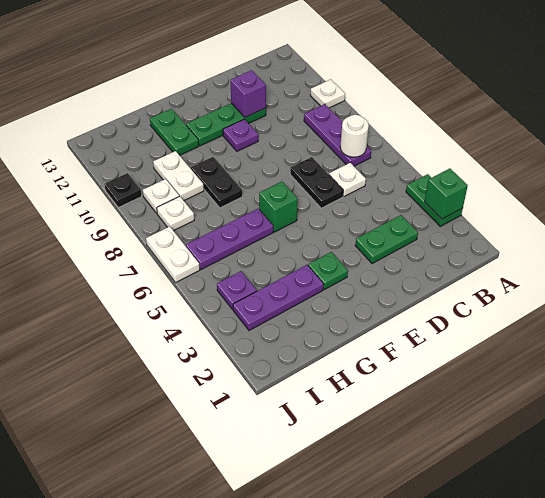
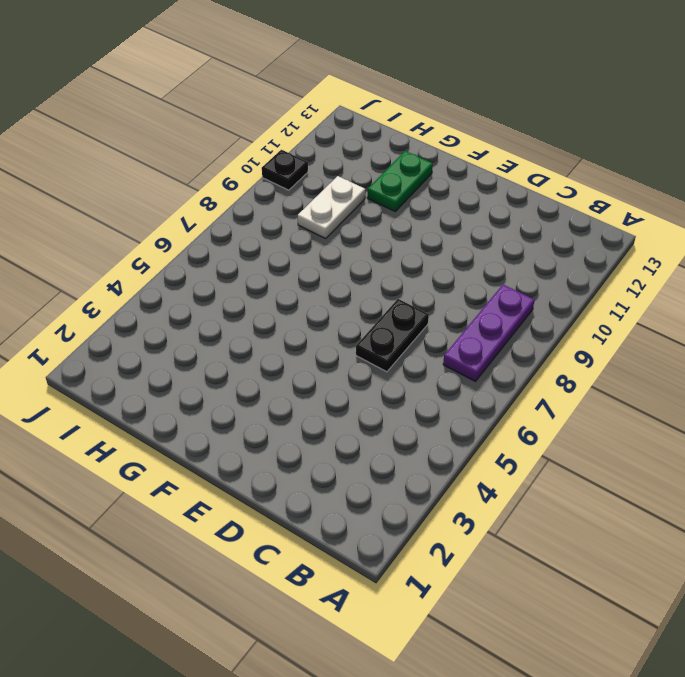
none -> green plate A3:A4 level 1
none -> white plate A10 level 1
none -> green plate C3:D3 level 1

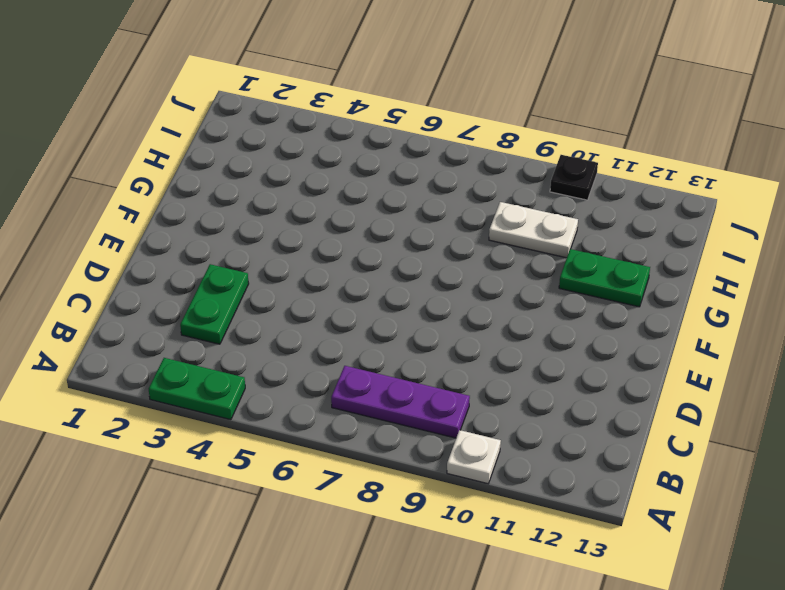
none -> white plate C6 level 1
none -> black plate D6:D7 level 1
none -> green plate D11:F11 level 1

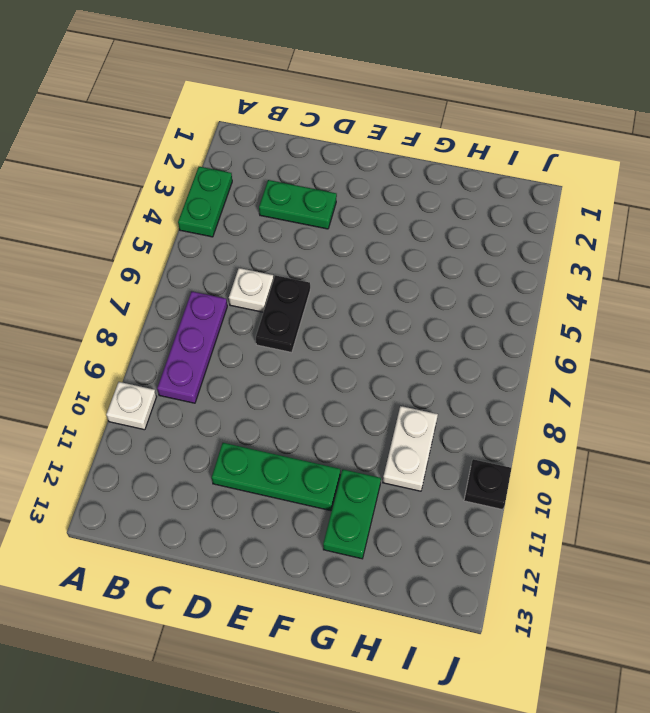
none -> purple plate E10 level 1
none -> green plate F3 level 1
none -> green brick F6 level 1

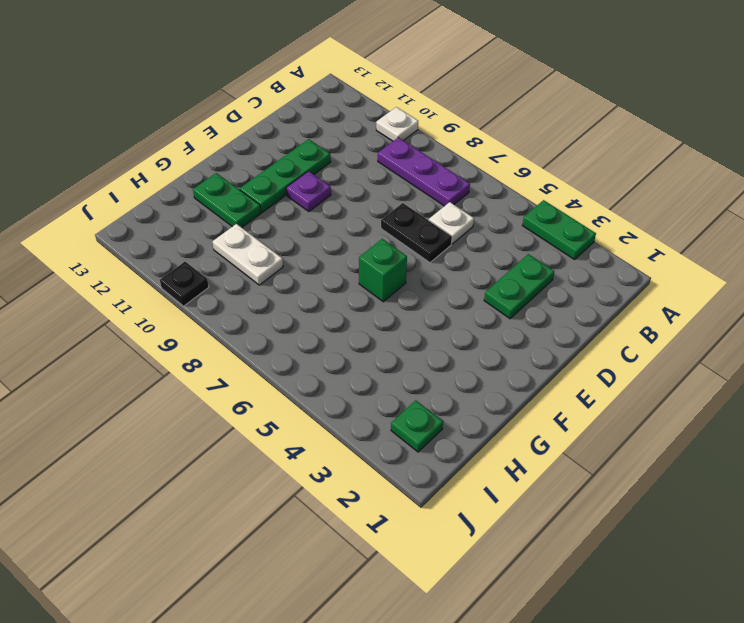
green plate I2 level 1 -> green plate F3 level 1
none -> purple plate G3:I3 level 1
none -> purple plate G6:I6 level 1
none -> black plate G8:G9 level 1

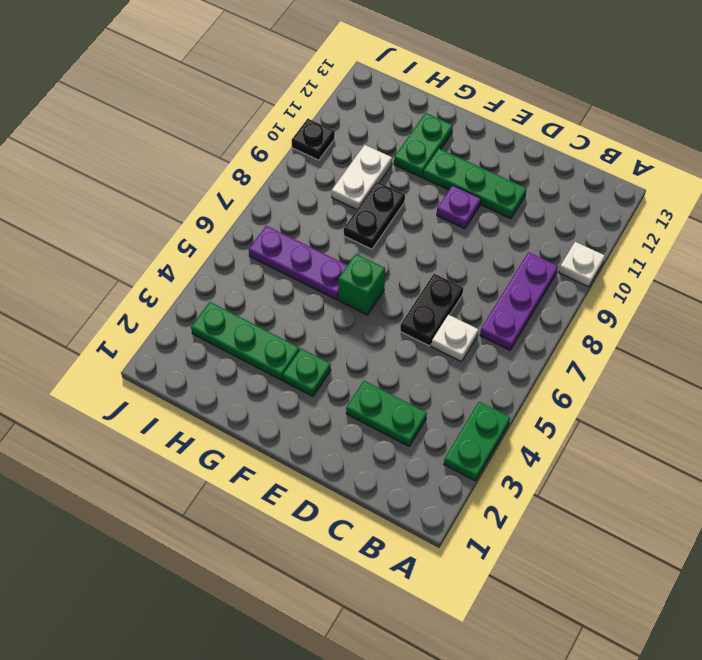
green plate G3:I3 level 1 -> purple plate G3:I3 level 1
none -> purple plate I4 level 1
none -> white plate I8 level 1
none -> white plate I9 level 1

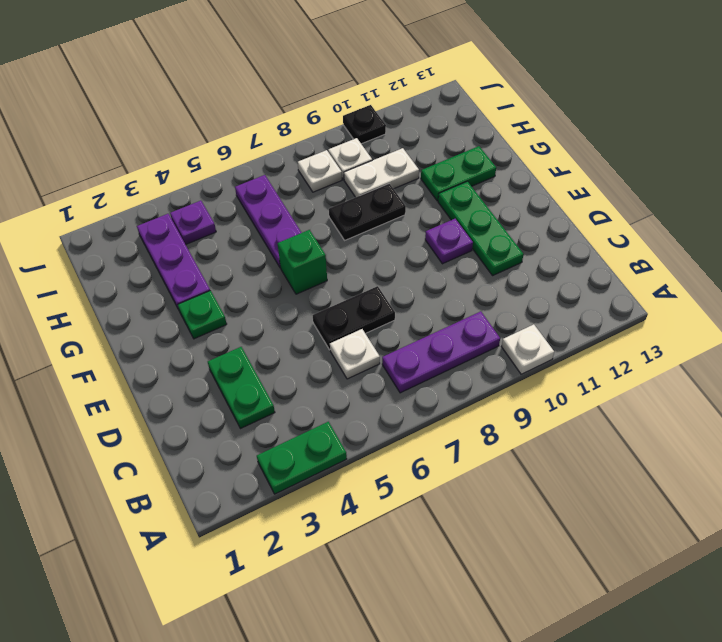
none -> white plate J6:J7 level 1
none -> green brick A3 level 2
none -> white round brick B7 level 2

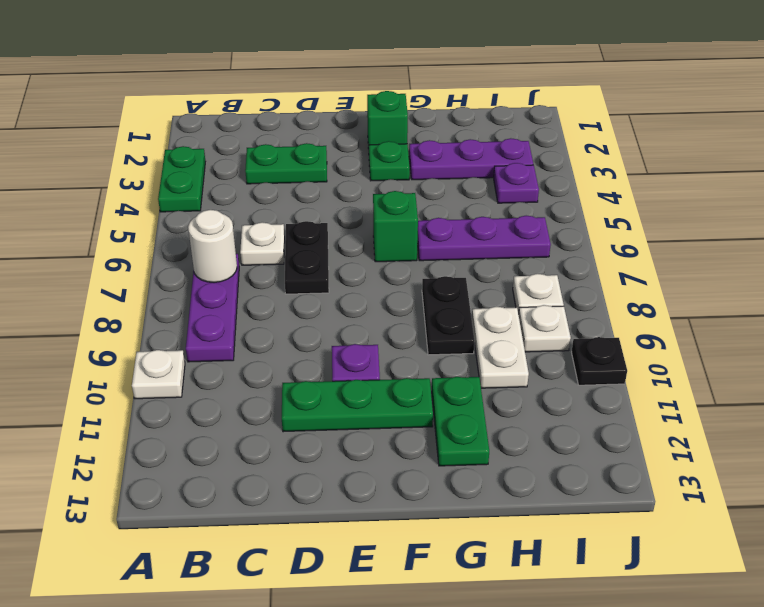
green brick F2 level 1 -> green brick A3 level 2
none -> white plate J6:J7 level 1
none -> purple brick D11 level 2

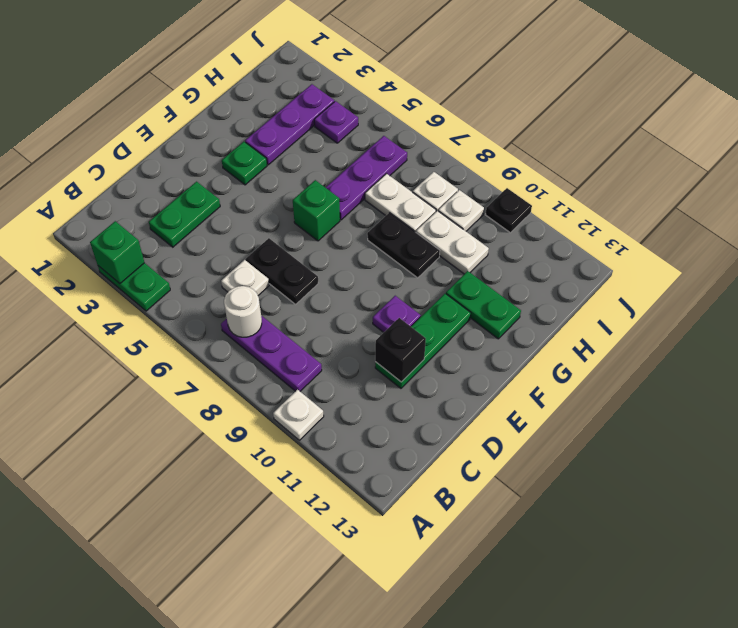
black brick D11 level 2 -> purple brick D11 level 2
white plate H7:H8 level 1 -> white plate J6:J7 level 1

